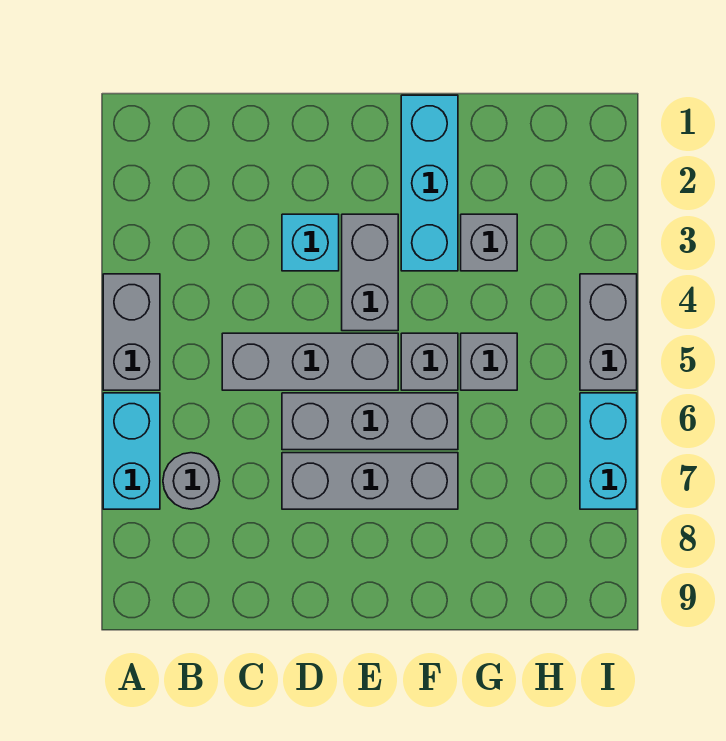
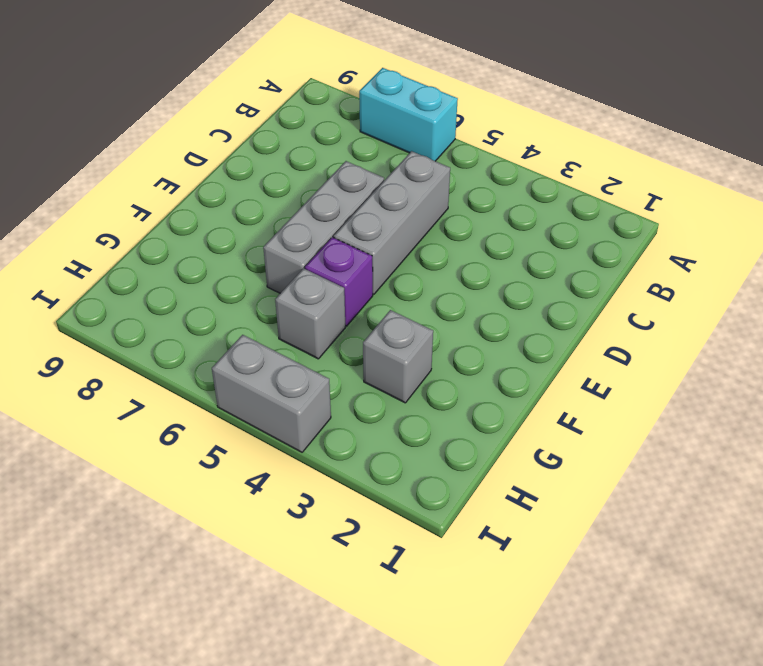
purple brick F5 level 1 -> grey brick F5 level 1
none -> grey brick A4:A5 level 1
none -> grey round brick B7 level 1
none -> cyan brick D3 level 1

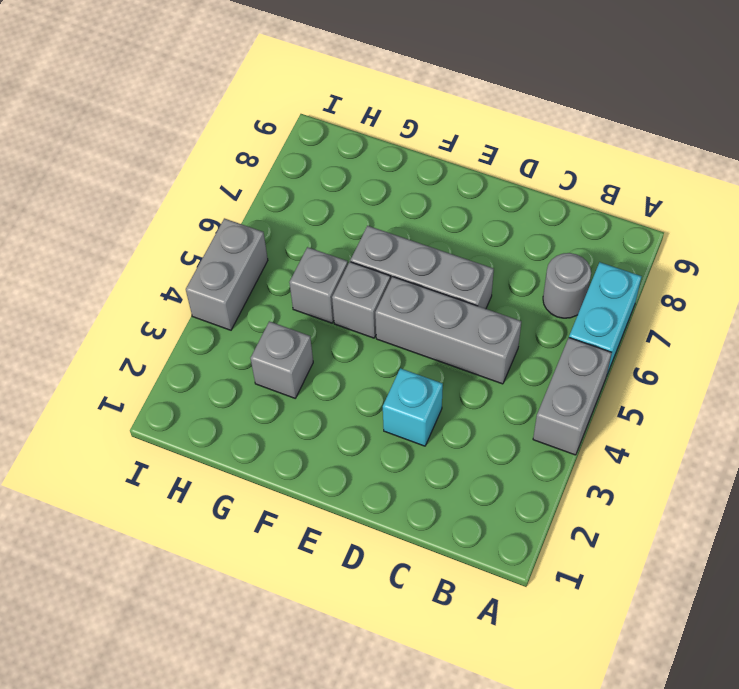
none -> grey brick D7:F7 level 1
none -> grey brick E3:E4 level 1
none -> cyan brick F1:F3 level 1

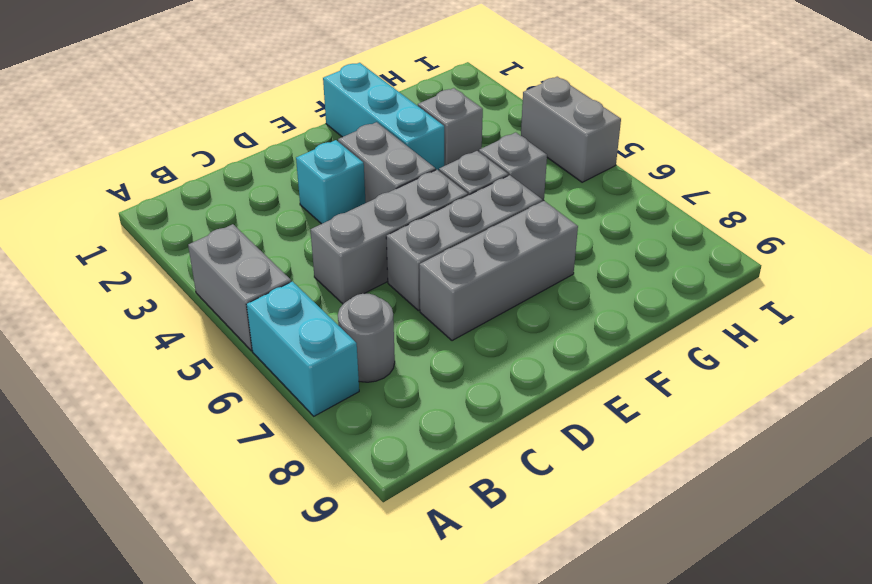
none -> cyan brick I6:I7 level 1

